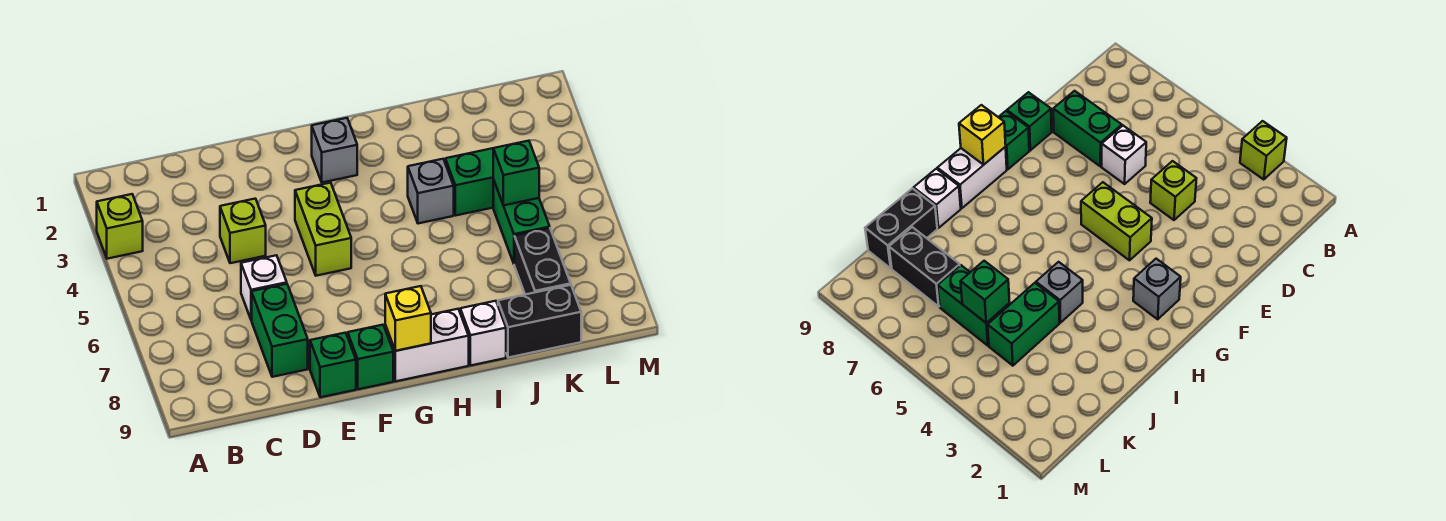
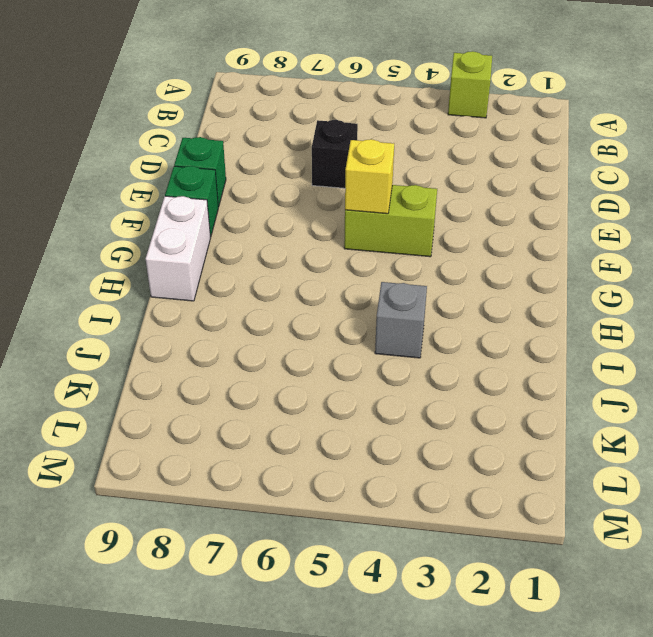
black brick D6 level 1 -> white brick D6 level 1
yellow brick F5 level 2 -> yellow brick G9 level 2
none -> lime brick D4 level 1
none -> green brick D7:D8 level 1
none -> grey brick G2 level 1

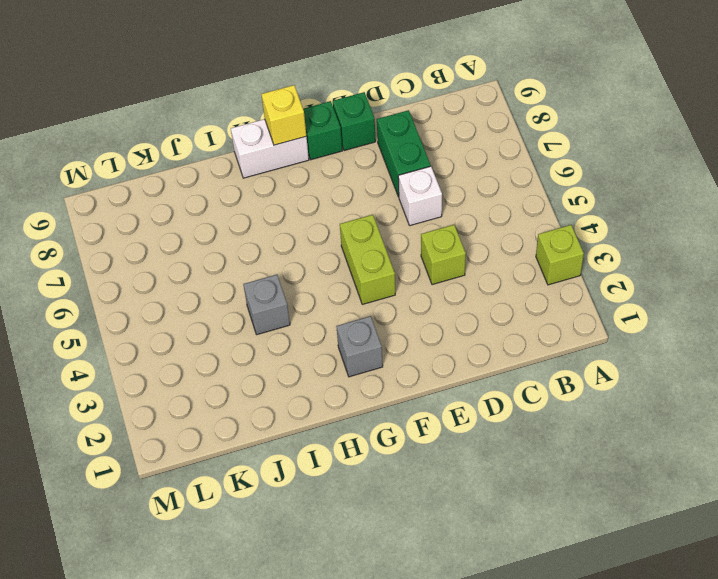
none -> white brick I9 level 1
none -> green brick J4:K4 level 1
none -> black brick J9:K9 level 1

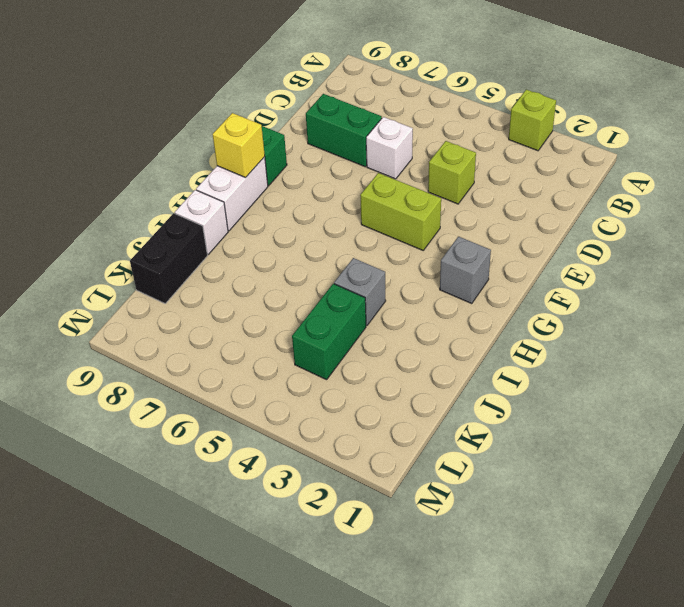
none -> green brick E9 level 1
none -> green brick K5:K6 level 1
none -> black brick K7:K8 level 1

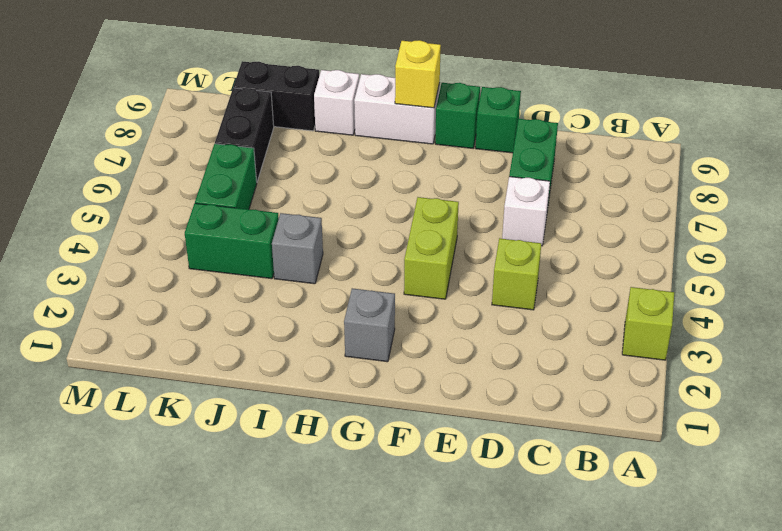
none -> green brick K5 level 2

